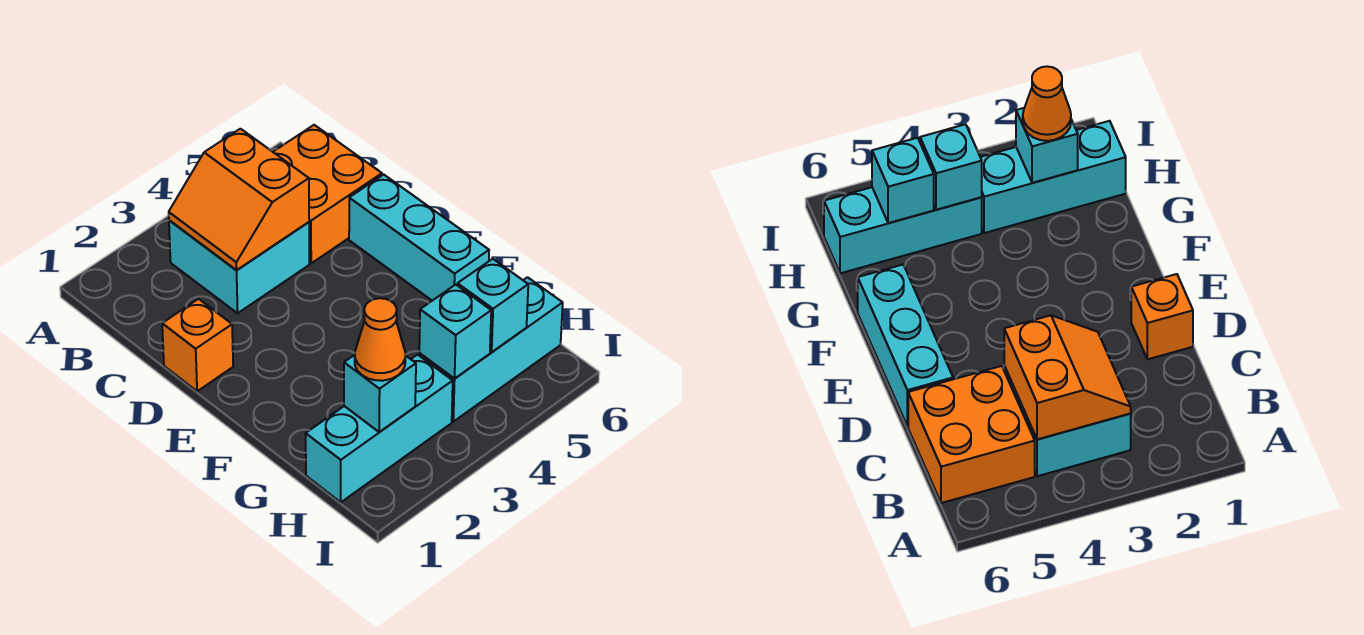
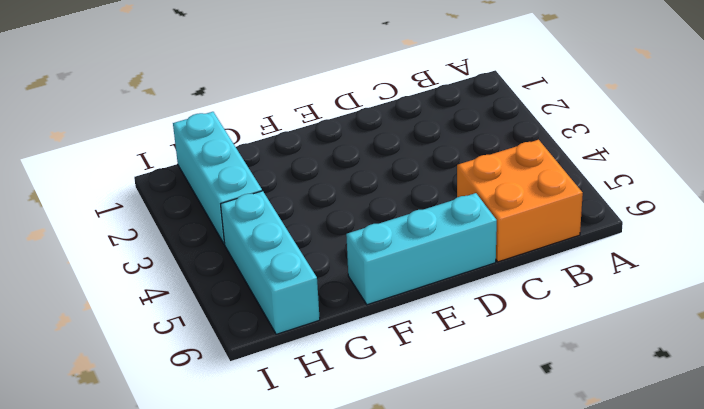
none -> cyan brick B3:C4 level 1
none -> orange brick D1 level 1

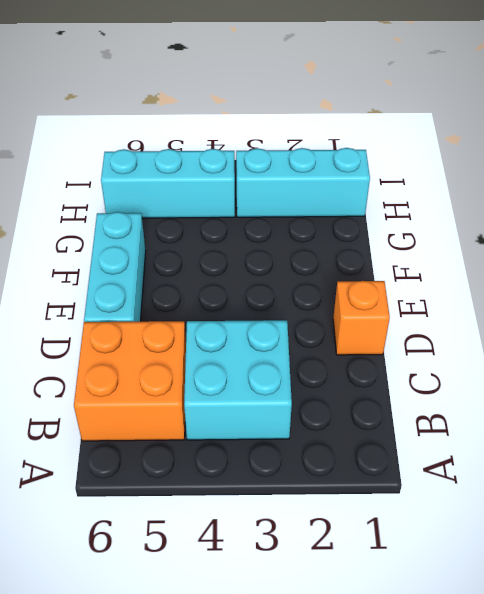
none -> orange slope B3:C4 level 2 top 4
none -> cyan brick H2 level 2

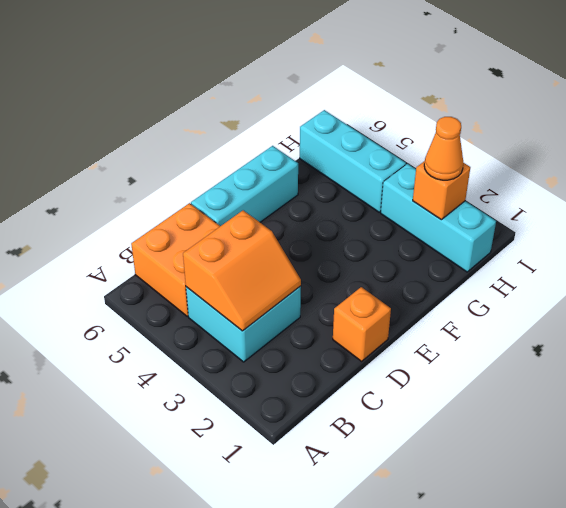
orange brick H2 level 2 -> cyan brick H2 level 2
none -> cyan brick H4 level 2
none -> cyan brick H5 level 2

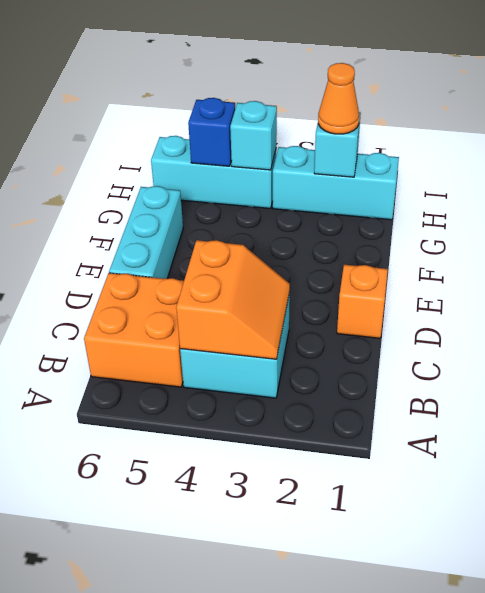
blue brick H5 level 2 -> cyan brick H5 level 2

